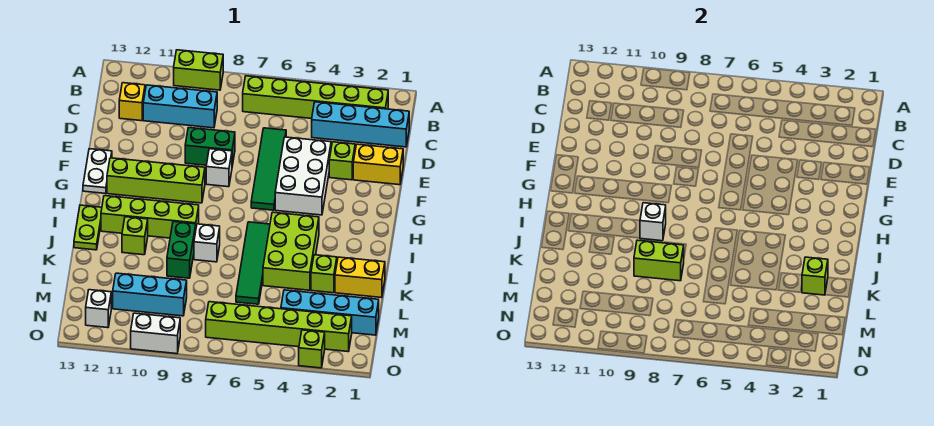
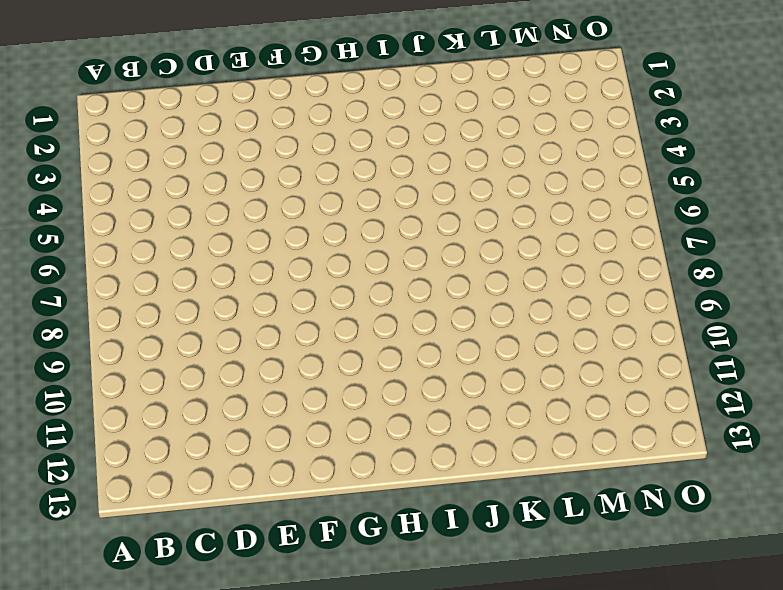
none -> lime brick A9:A10 level 1
none -> lime brick B2:B7 level 1
none -> cyan brick C1:C4 level 1
none -> cyan brick C9:C11 level 1

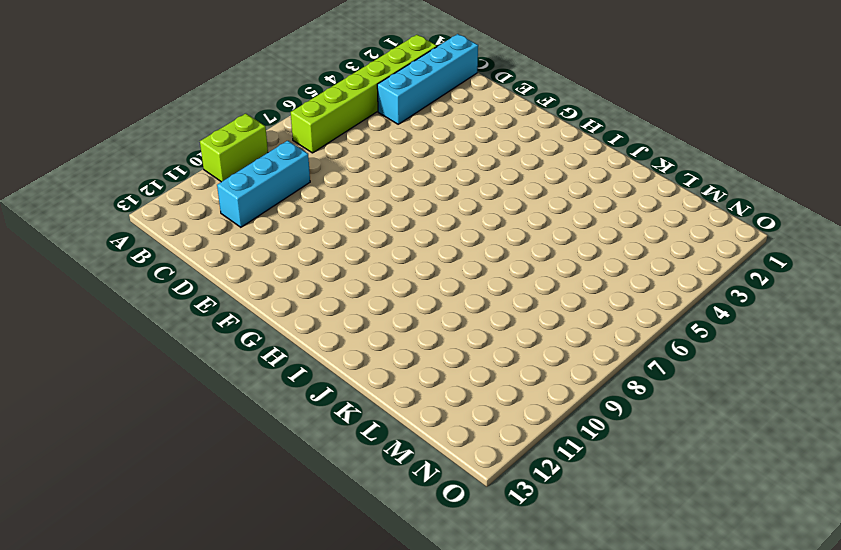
none -> yellow brick C12 level 1
none -> green tile D6:G6 level 1
none -> yellow brick E1:E2 level 1
none -> lime brick E3 level 1

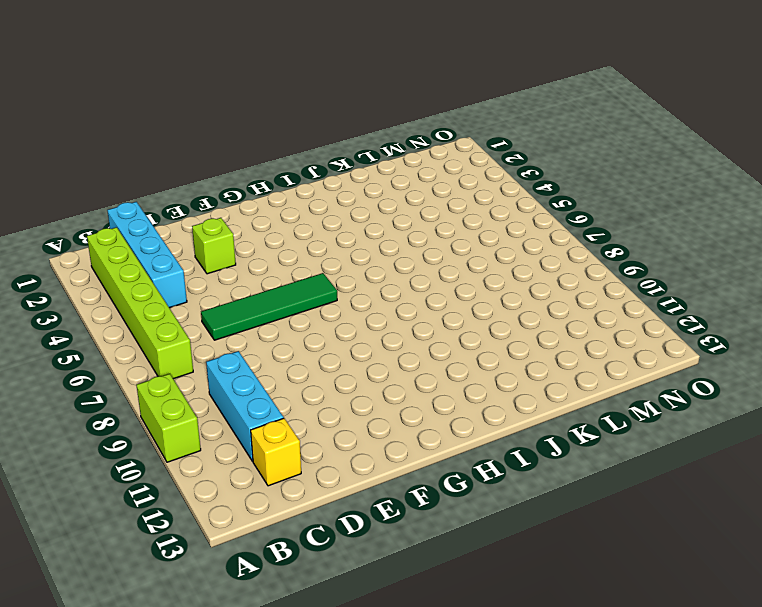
none -> yellow brick E1:E2 level 1
none -> white brick E4:G5 level 1
none -> green brick E8:E9 level 1
none -> white brick F8 level 1

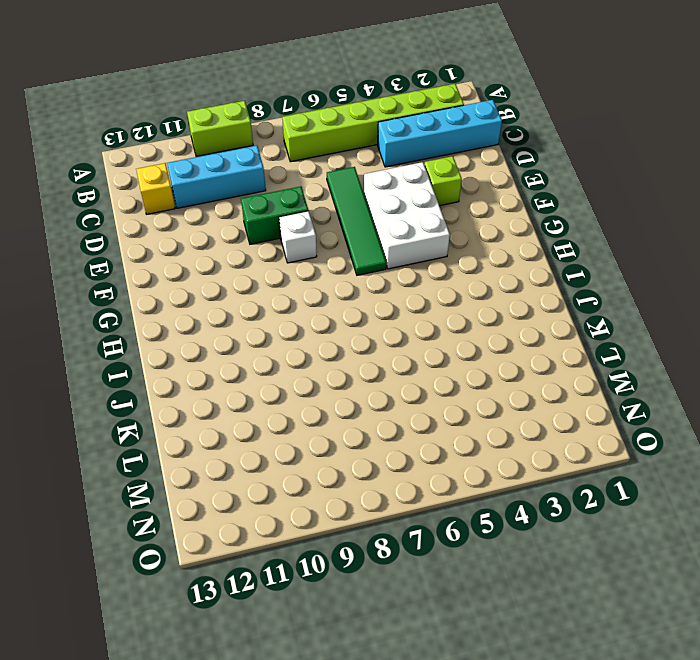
none -> yellow brick E1:E2 level 1
none -> white plate F13:G13 level 1
none -> lime brick G9:G12 level 1
none -> lime brick I4:K5 level 1

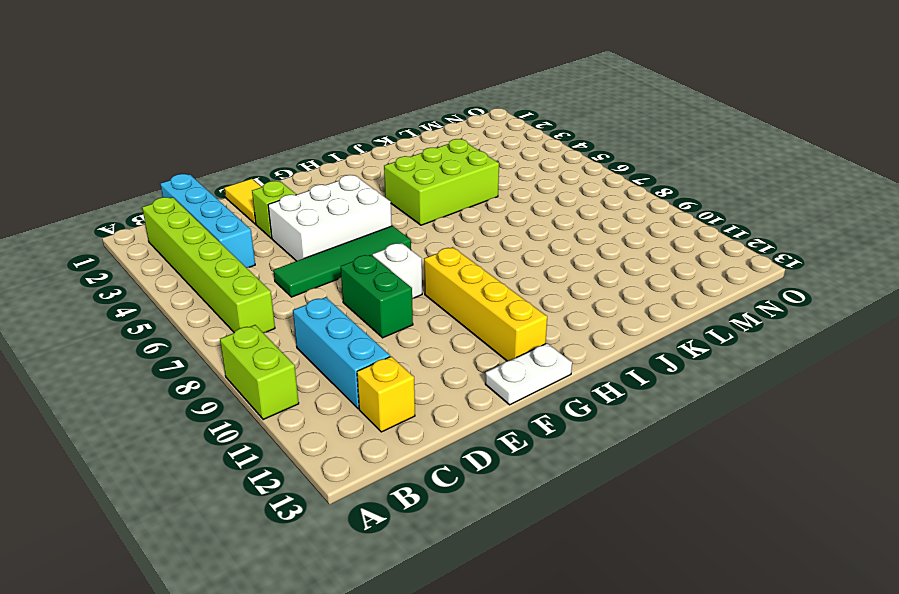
yellow tile E1:E2 level 1 -> yellow brick E1:E2 level 1
yellow brick G9:G12 level 1 -> lime brick G9:G12 level 1
none -> green tile I6:L6 level 1
none -> lime brick I9:I12 level 1
none -> lime plate I13:J13 level 1
none -> white brick J8 level 1

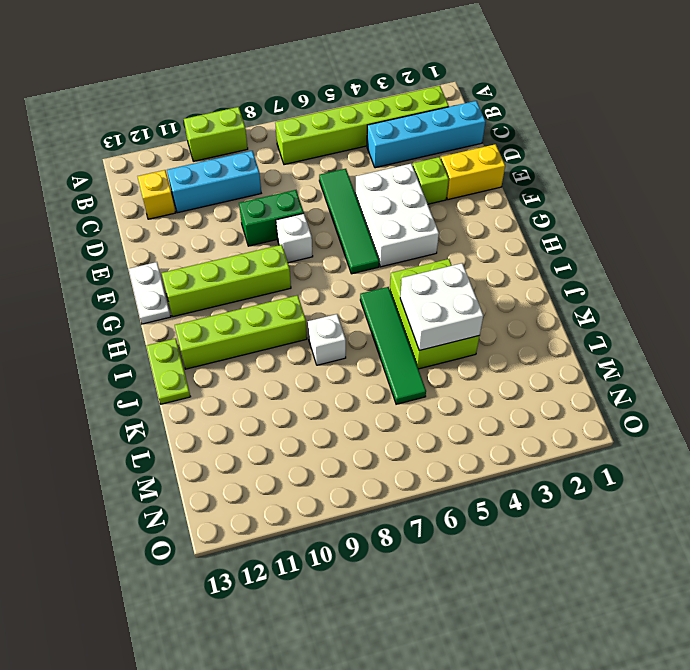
white brick J4:K5 level 2 -> none
none -> green brick J9:K9 level 1
none -> lime brick J11 level 1
none -> yellow brick K1:K2 level 1
none -> lime brick K3 level 1

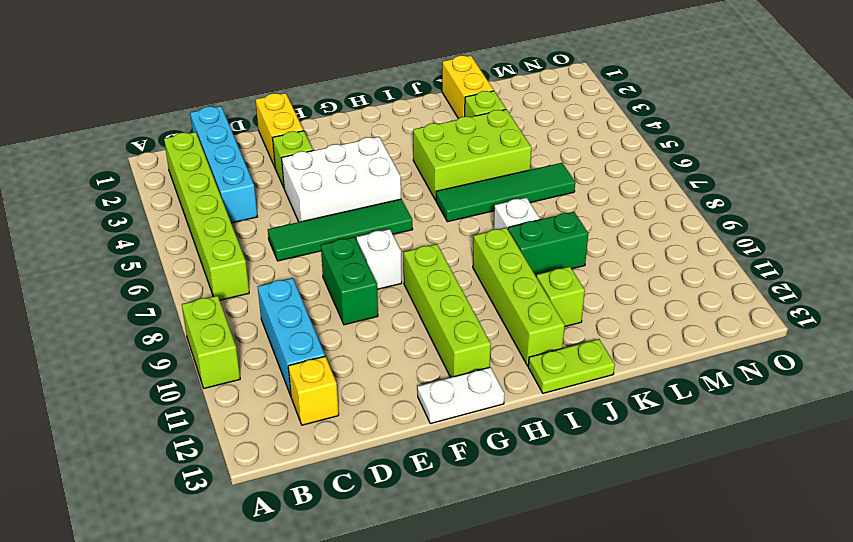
none -> cyan brick M1:M4 level 1
none -> cyan brick M9:M11 level 1
none -> lime brick N2:N7 level 1
none -> white brick N12 level 1

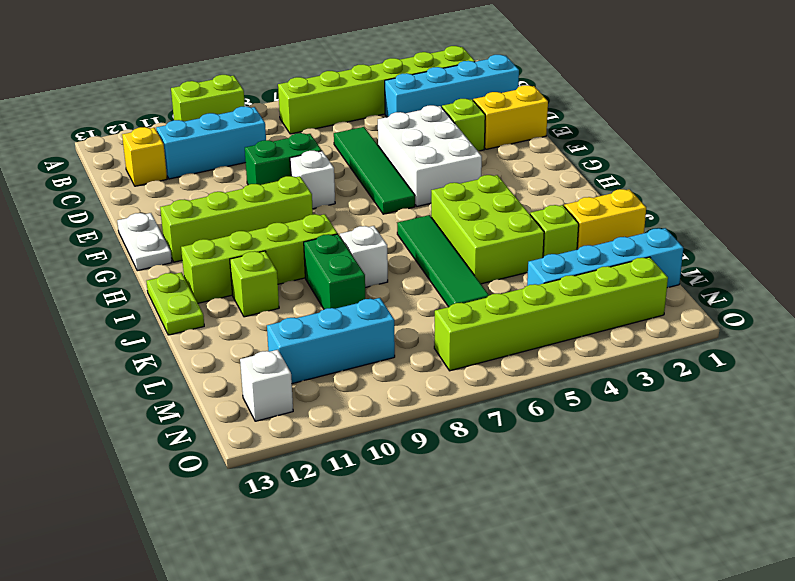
none -> lime brick O3 level 1
none -> white brick O9:O10 level 1
none -> white brick I9 level 2
none -> lime brick K2 level 2

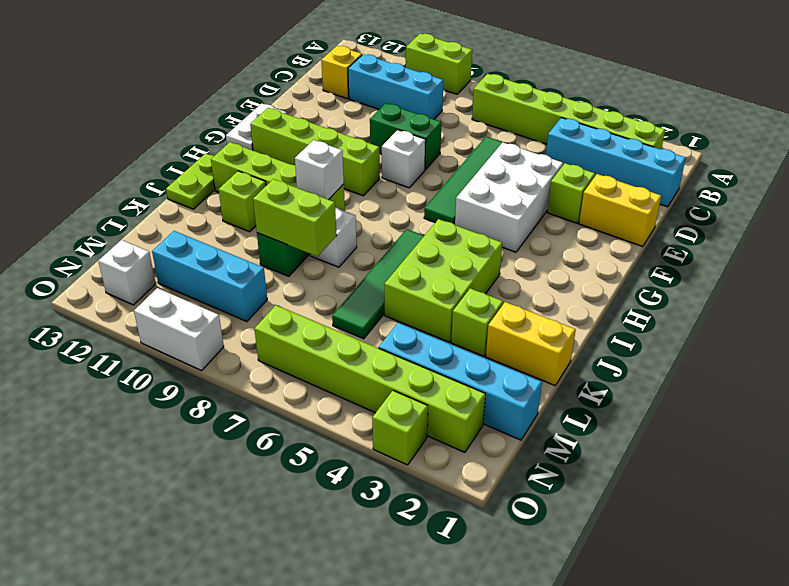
none -> lime brick K2 level 2

